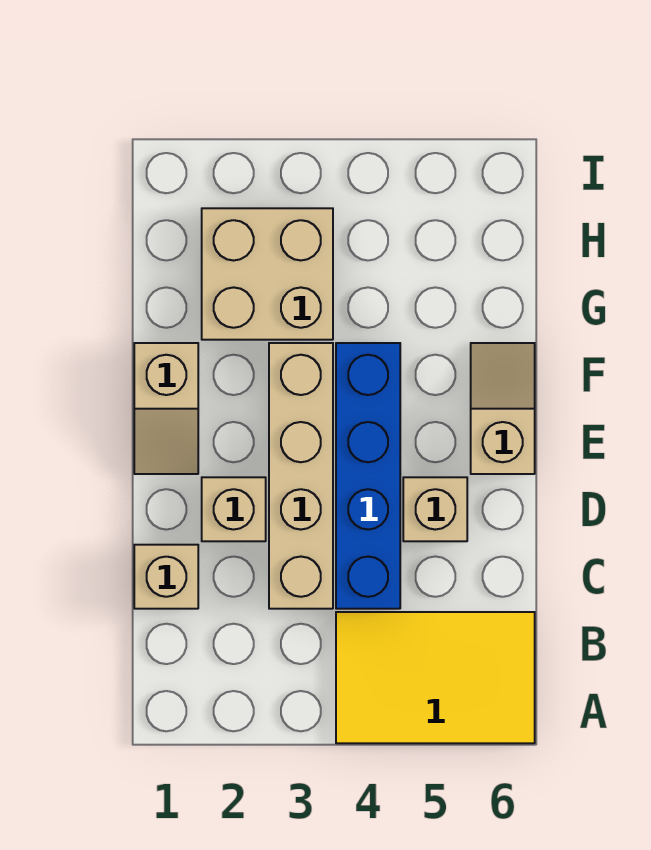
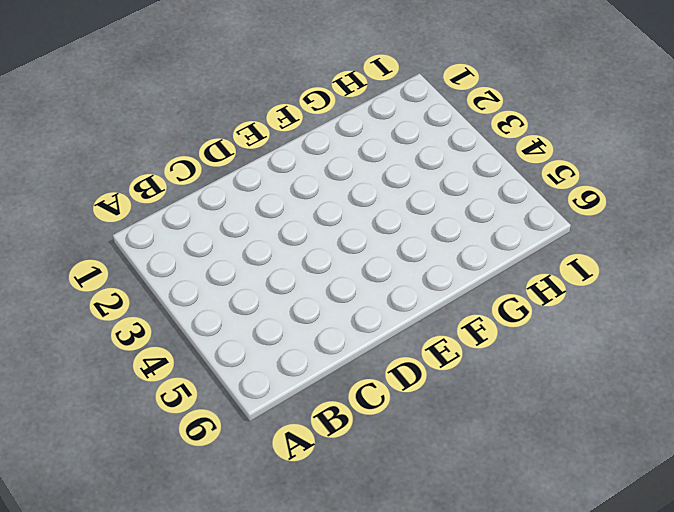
none -> yellow tile A4:B6 level 1
none -> tan brick C1 level 1

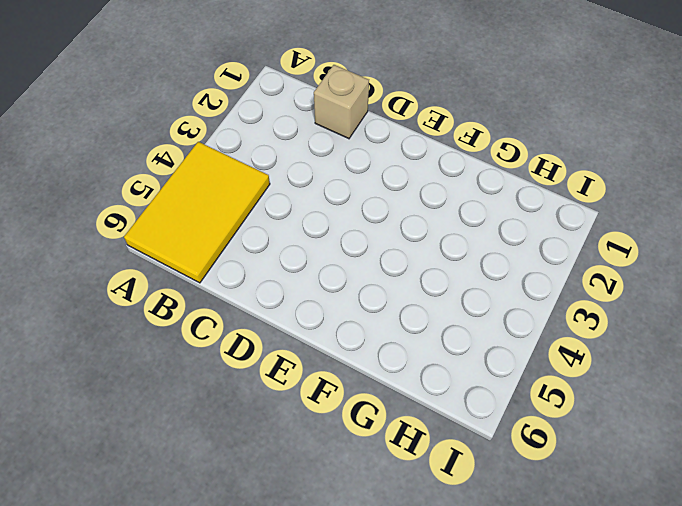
none -> tan brick C3:F3 level 1
none -> blue brick C4:F4 level 1

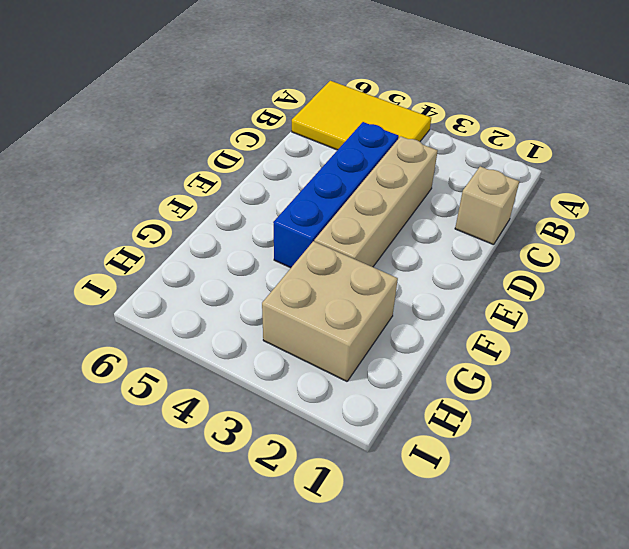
none -> tan brick D2 level 1
none -> tan brick D5 level 1

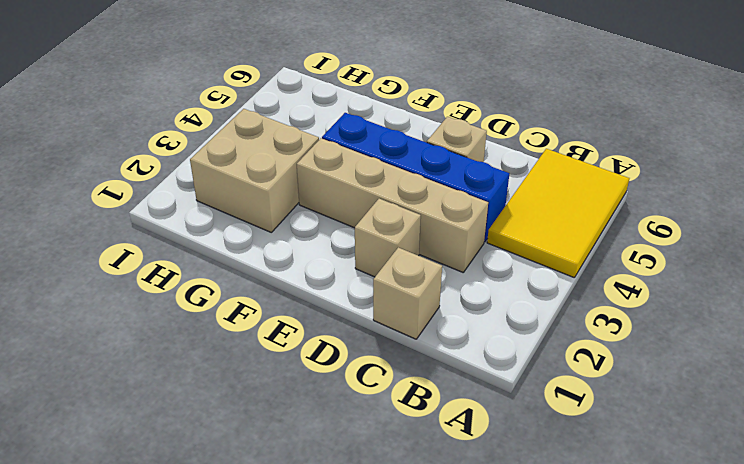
none -> tan slope E1:F1 level 1 top F
none -> tan slope E6:F6 level 1 top E

